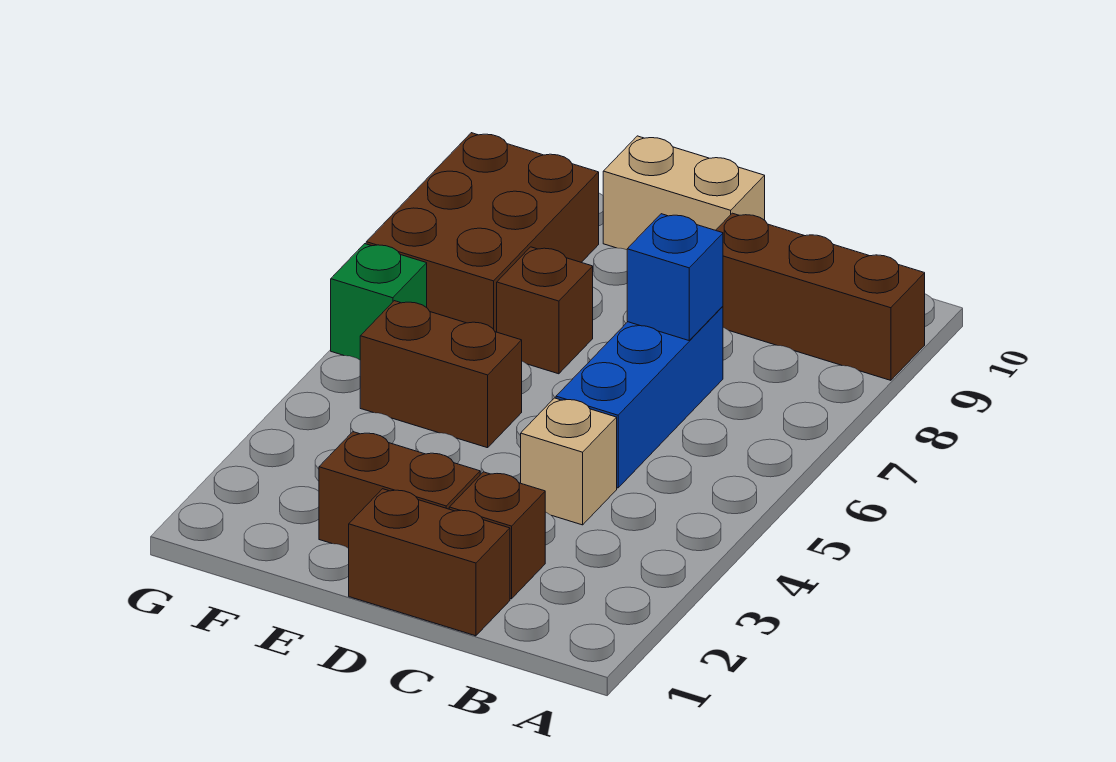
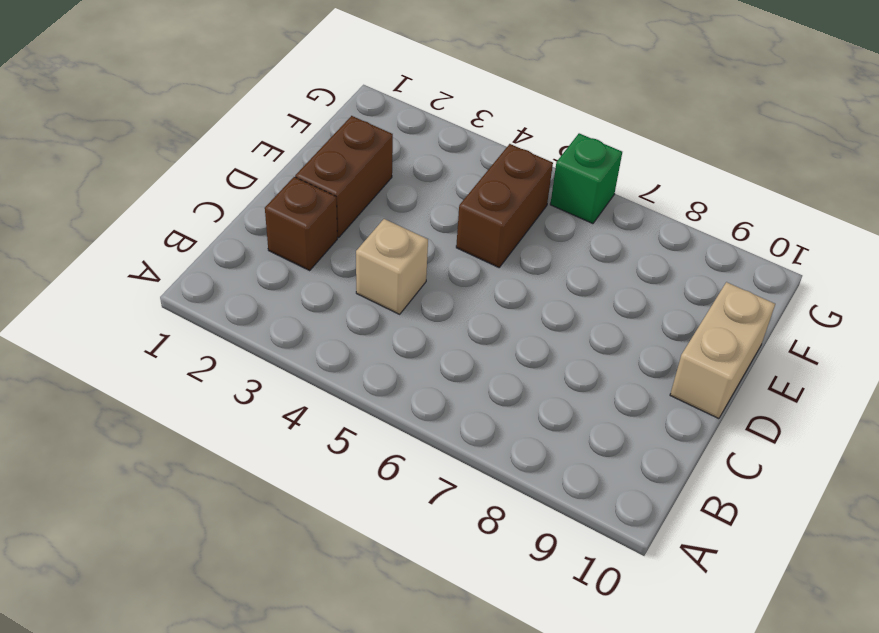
none -> brown brick A9:C9 level 1
none -> brown brick C1:D1 level 1
none -> blue brick C5:C7 level 1

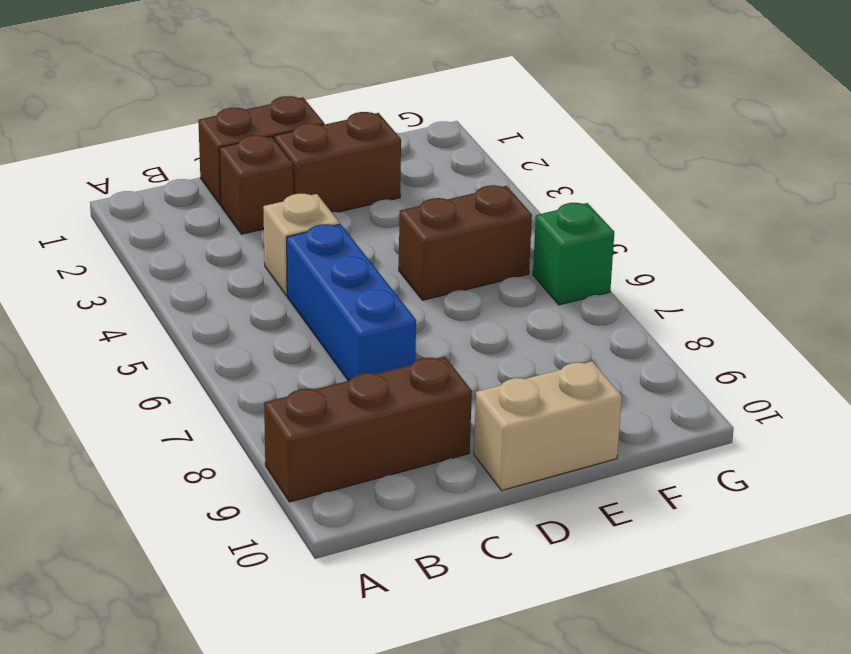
none -> brown brick E7 level 1
none -> brown brick F7:G9 level 1
none -> blue brick C7 level 2

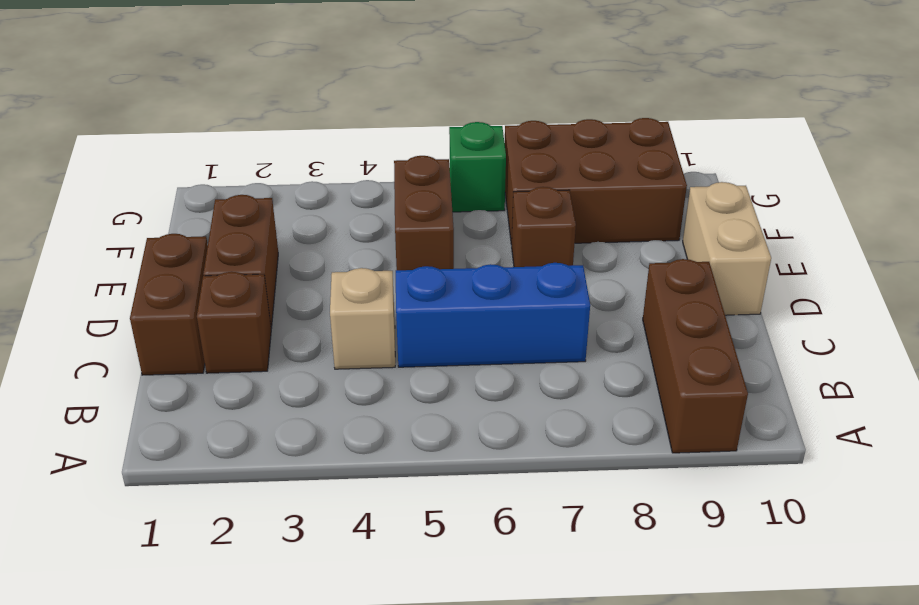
none -> blue brick C7 level 2

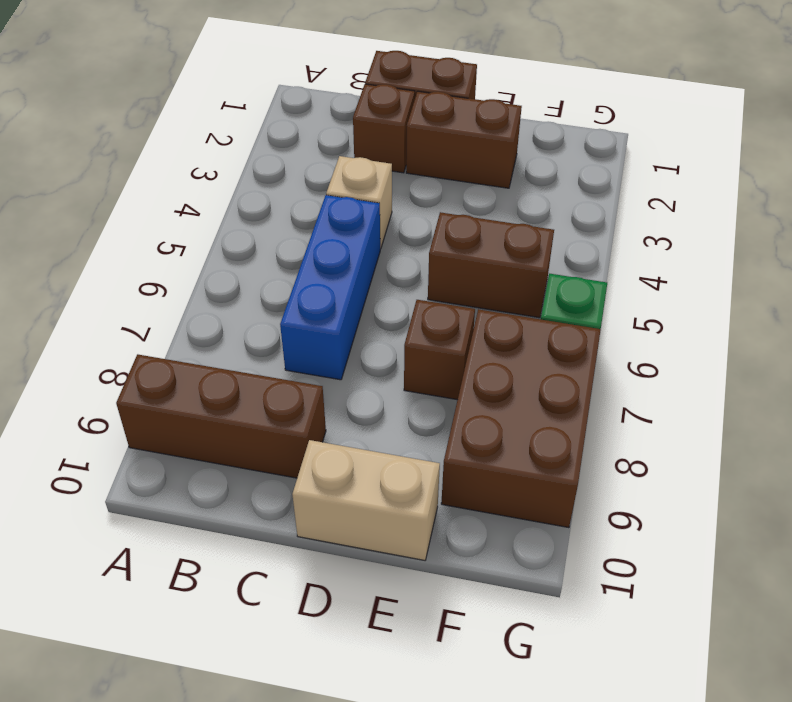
none -> blue brick C7 level 2

